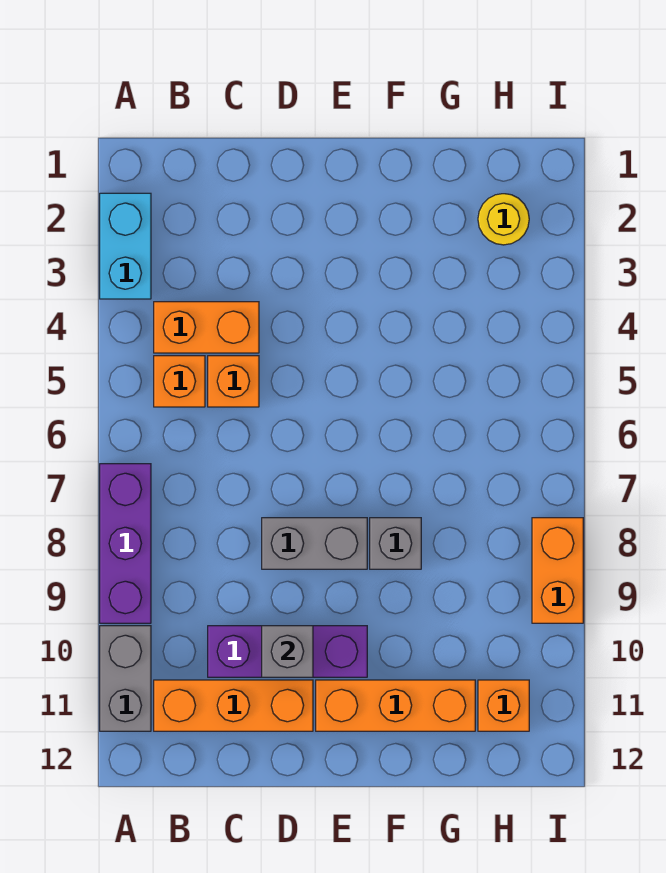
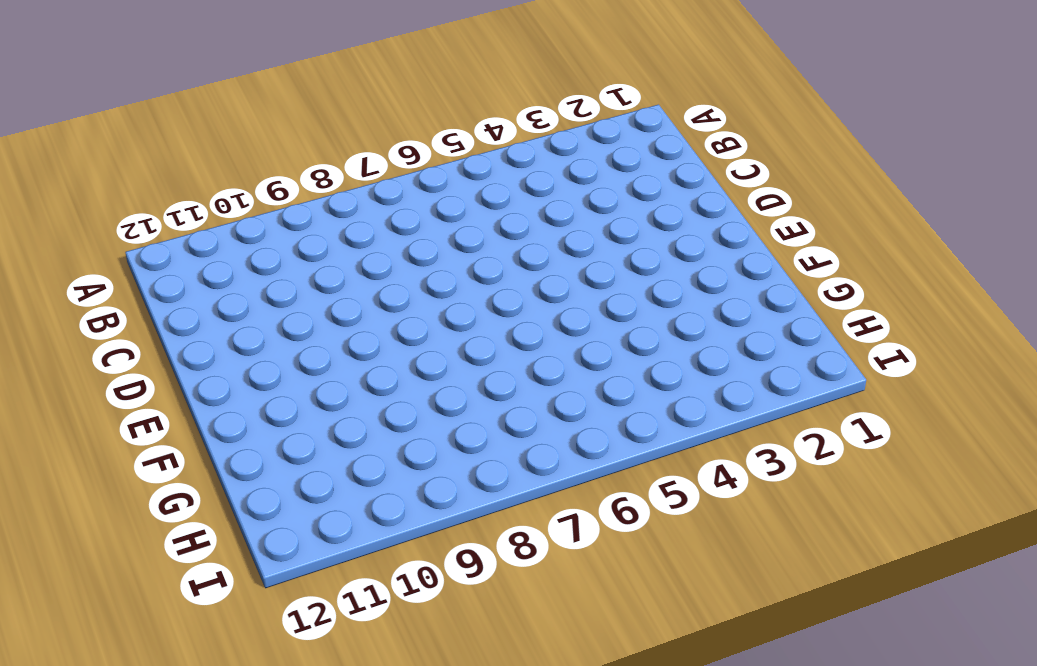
none -> cyan brick A2:A3 level 1
none -> purple brick A7:A9 level 1
none -> grey brick A10:A11 level 1

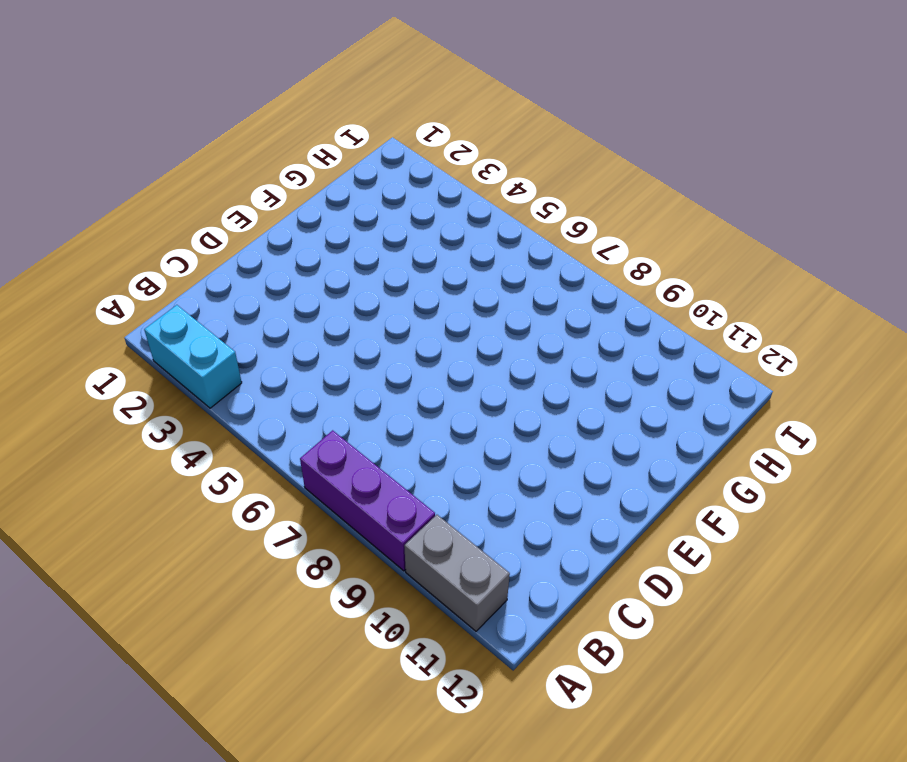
none -> orange brick B4:C4 level 1
none -> orange brick B5 level 1
none -> orange brick B11:D11 level 1

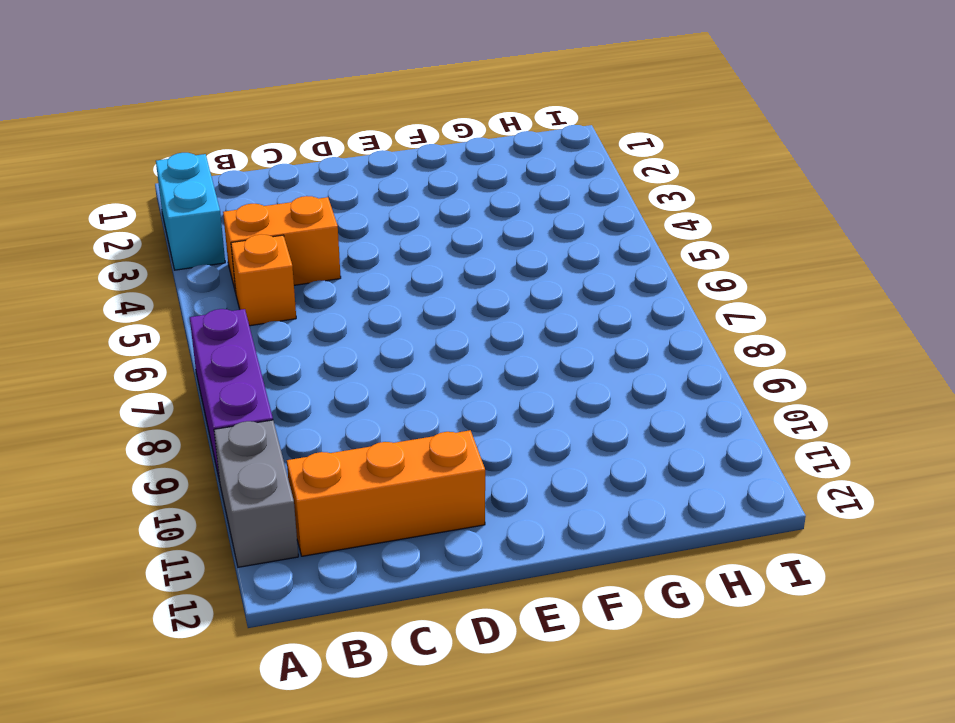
none -> orange brick C5 level 1
none -> purple brick C10:E10 level 1
none -> grey brick D8:E8 level 1

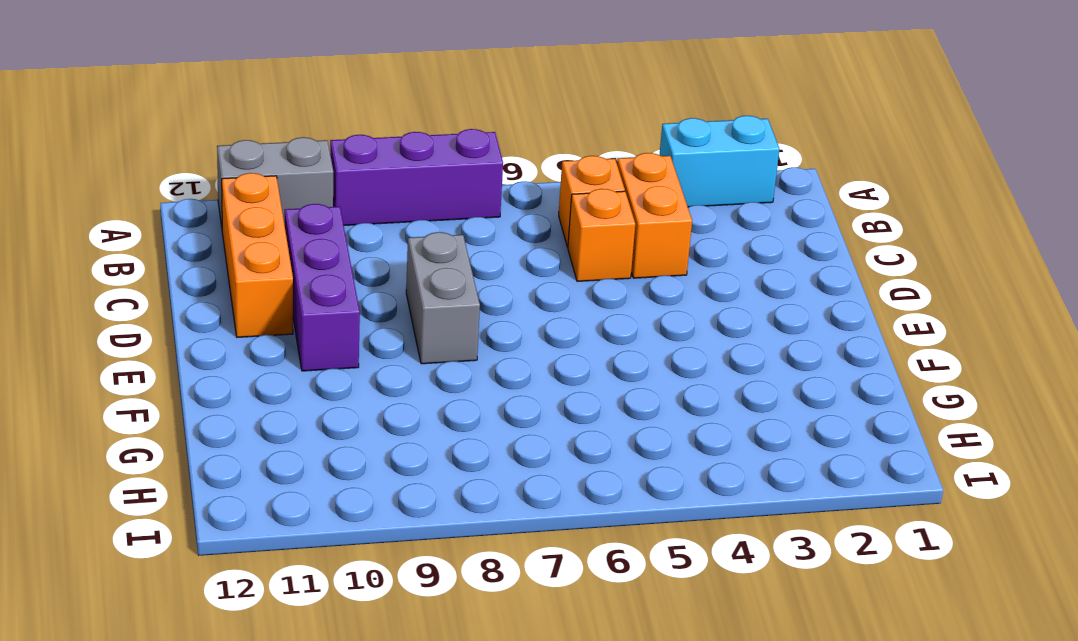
none -> orange brick E11:G11 level 1
none -> grey brick F8 level 1
none -> yellow round brick H2 level 1

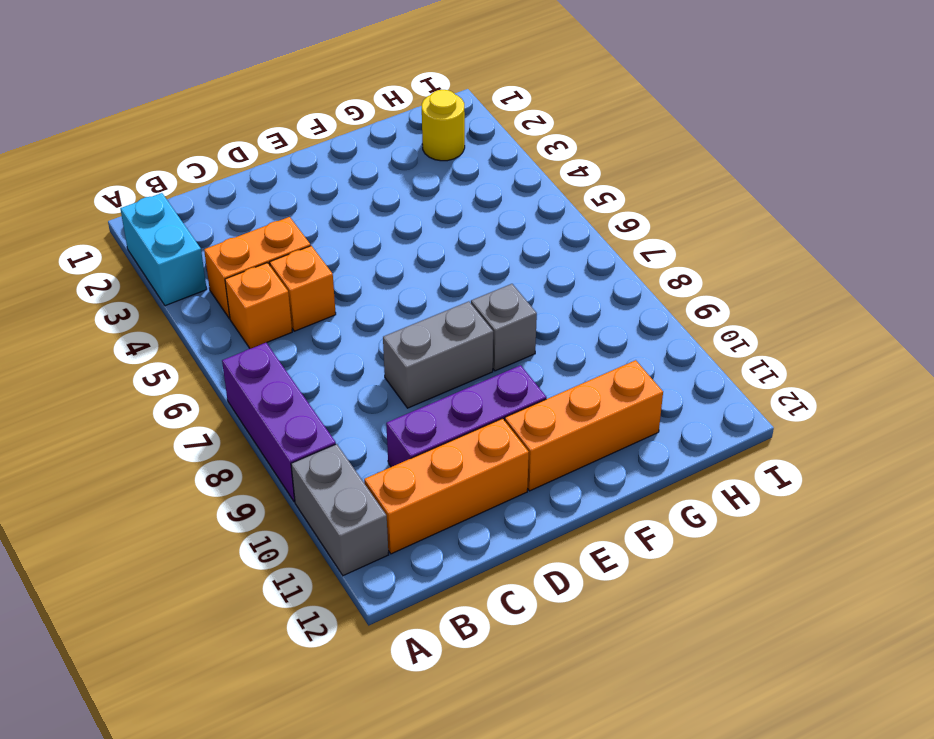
none -> orange brick H11 level 1
none -> orange brick I8:I9 level 1
none -> grey brick D10 level 2

